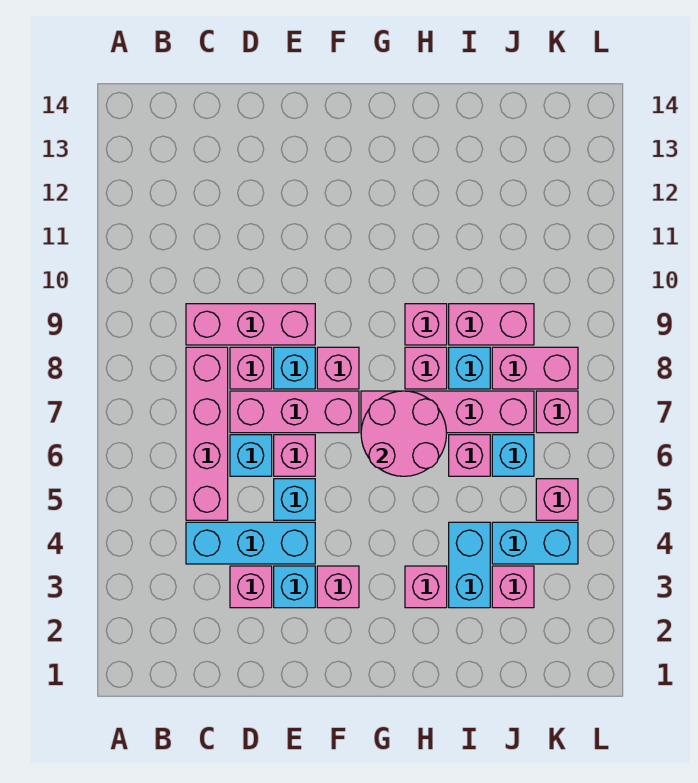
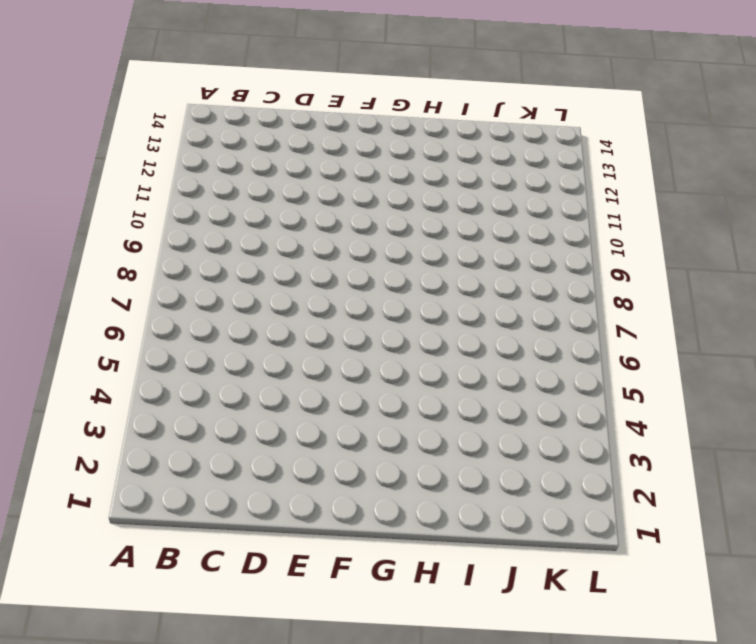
none -> cyan brick C4:E4 level 1
none -> pink brick C5:C8 level 1
none -> pink brick C9:E9 level 1

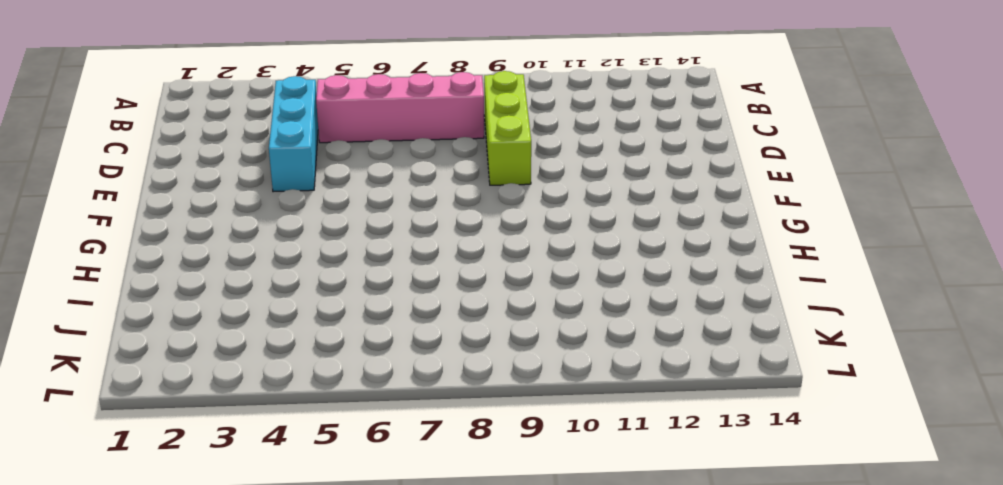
lime brick C9:E9 level 1 -> pink brick C9:E9 level 1
none -> pink brick D3 level 1
none -> cyan brick D6 level 1
none -> pink brick D7:F7 level 1

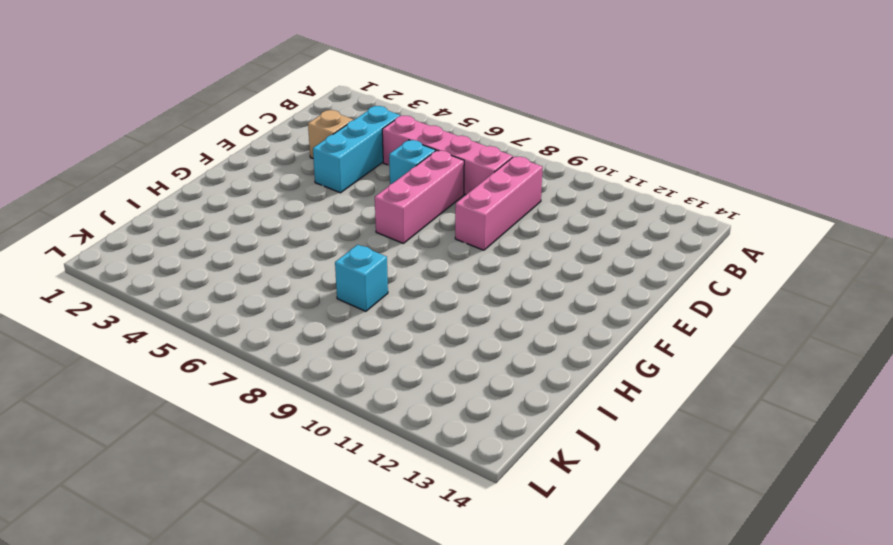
tan brick D3 level 1 -> pink brick D3 level 1
none -> pink brick D8 level 1
none -> cyan brick E3 level 1
none -> cyan brick E5 level 1

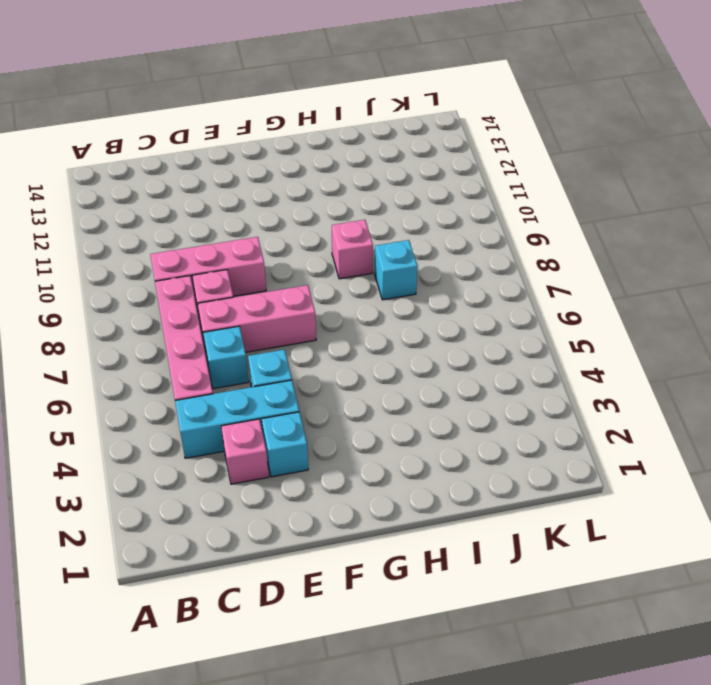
none -> pink brick E6 level 1
none -> cyan brick E8 level 1
none -> pink brick F3 level 1

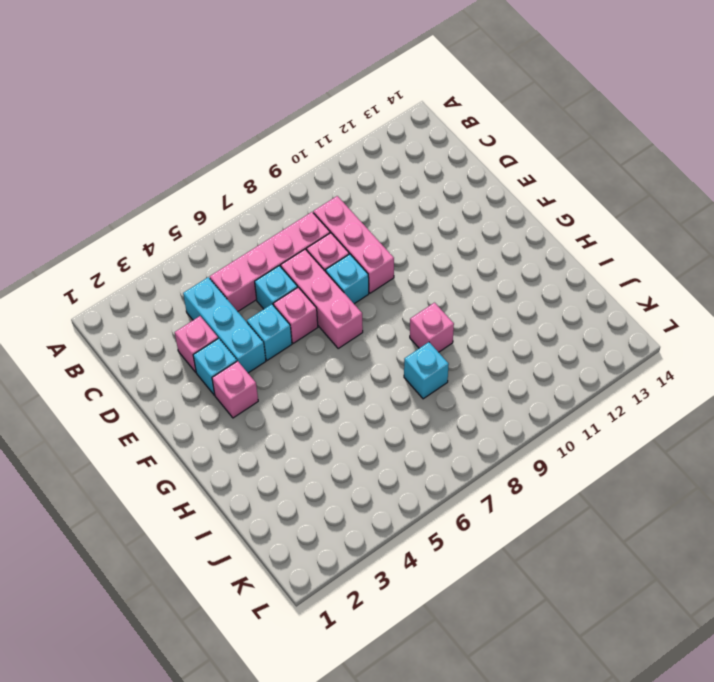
none -> pink brick F8 level 1
none -> pink brick G7:J7 level 1
none -> pink brick H3 level 1

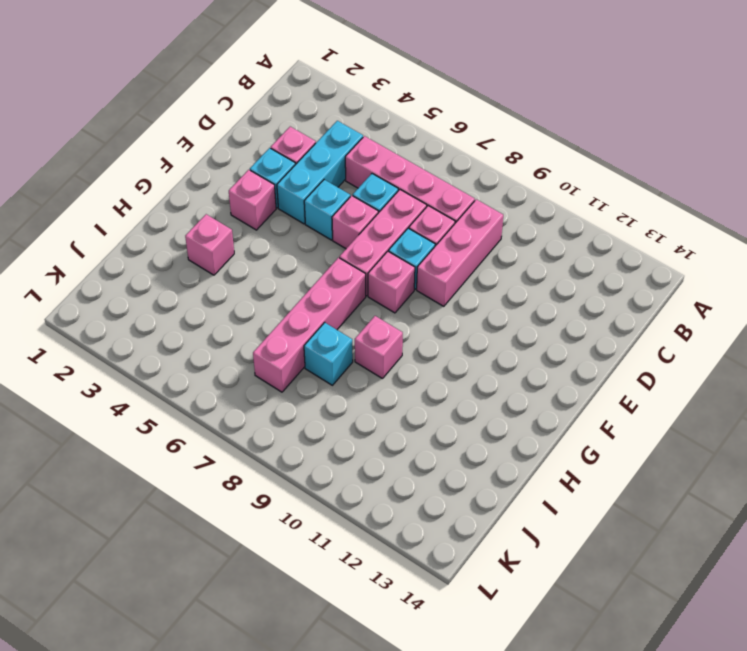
none -> pink brick H8 level 1
none -> cyan brick I3:I4 level 1
none -> pink brick I6 level 1

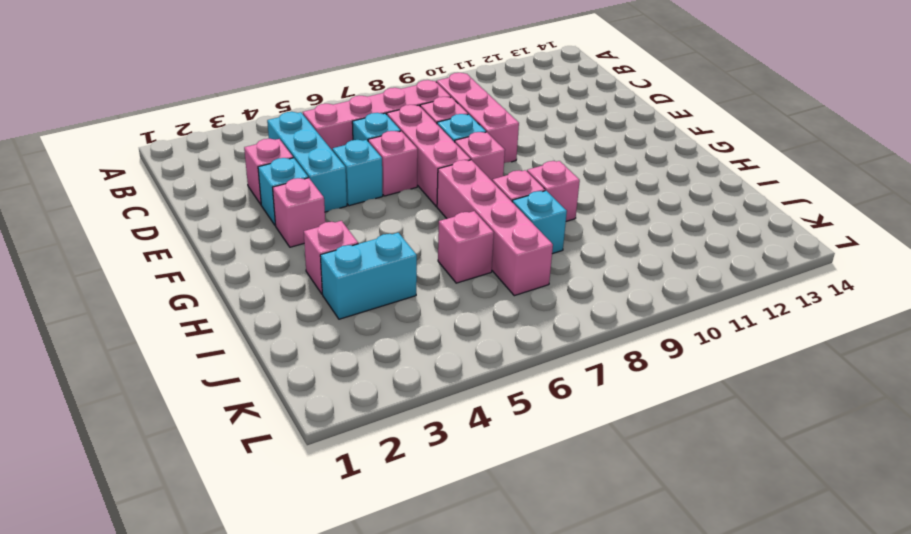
none -> pink brick I9:J9 level 1
none -> pink brick J3 level 1
none -> cyan brick J4:K4 level 1

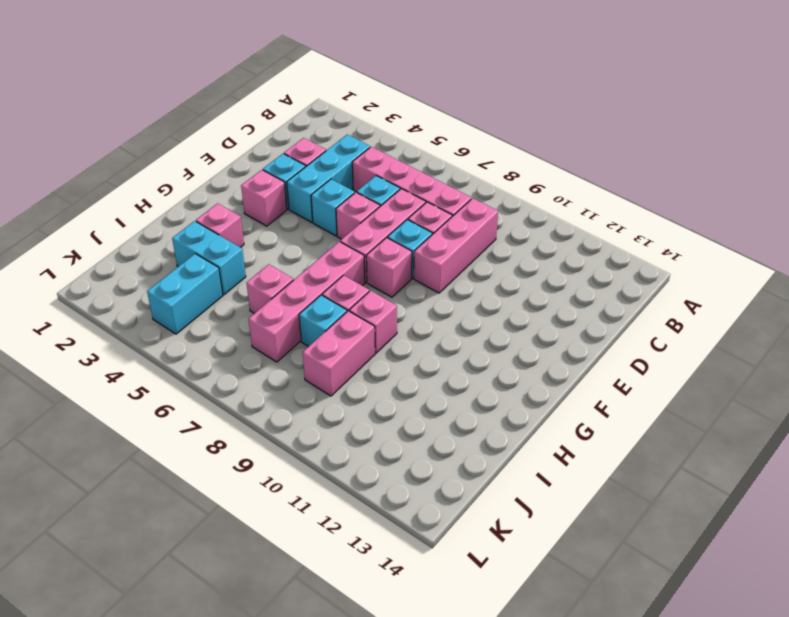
none -> pink brick J3 level 1
none -> cyan brick J6 level 1
none -> pink brick J8:K8 level 1

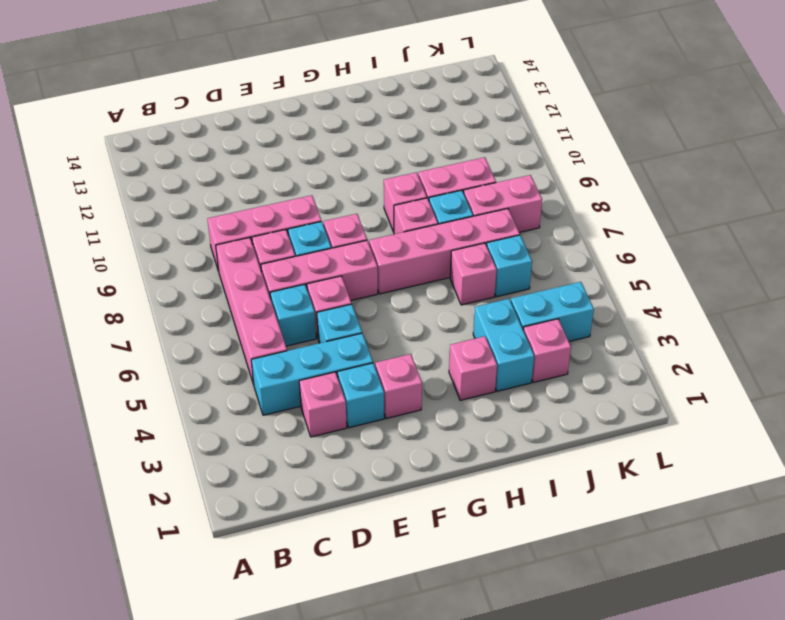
none -> pink brick K5 level 1
none -> pink brick K7 level 1
none -> pink round brick G6:H7 level 2

